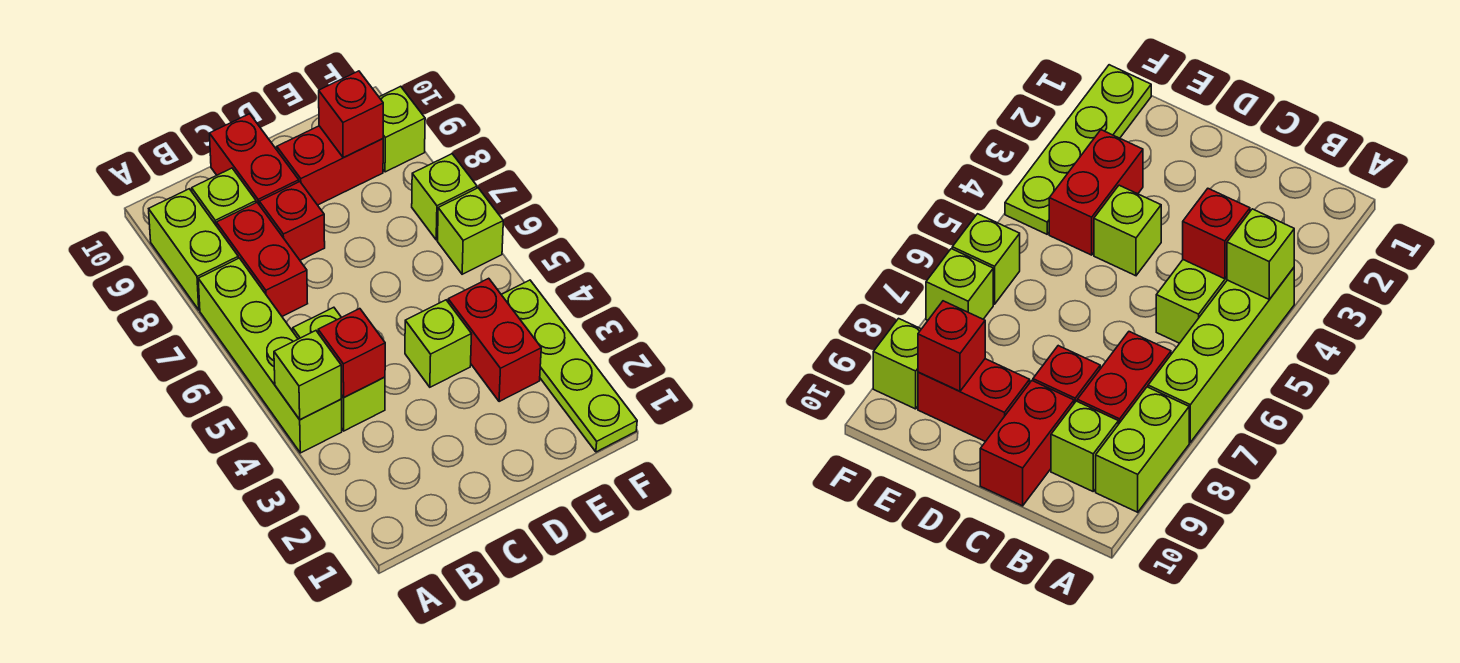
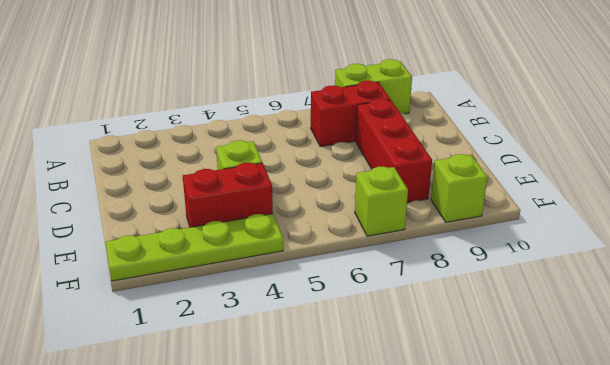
red brick C8:E8 level 1 -> red brick C8 level 1
none -> lime brick A4:A7 level 1
none -> lime brick B4:B5 level 1
none -> lime brick B9 level 1

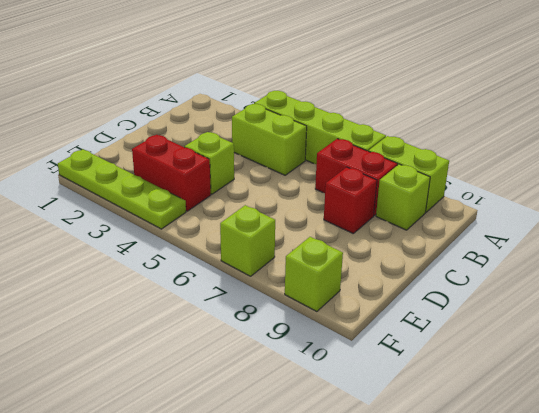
none -> red brick C9:C10 level 1
none -> red brick D9:E9 level 1
none -> lime brick F6 level 1

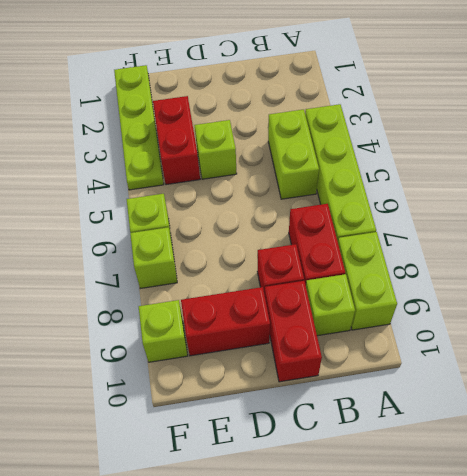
none -> lime brick A4 level 2
none -> red brick B4 level 2
none -> red brick E9 level 2

